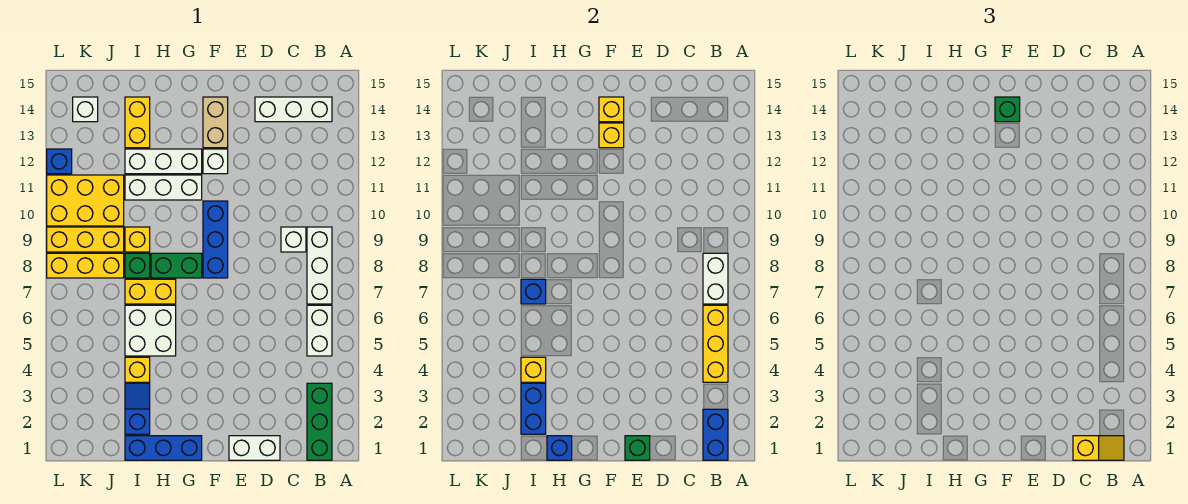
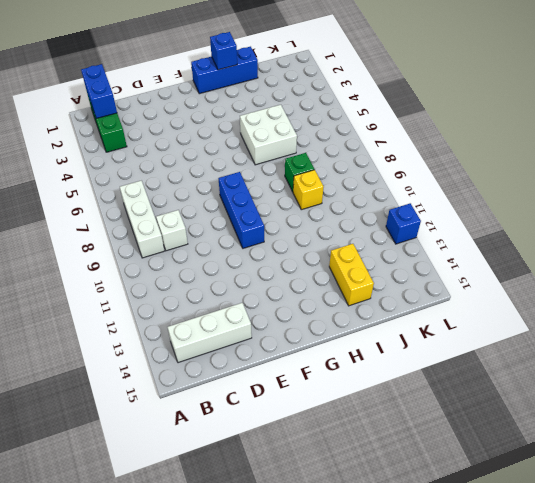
none -> white brick B5:B6 level 1
none -> white brick D1:E1 level 1
none -> white brick F12 level 1
none -> tan brick F13:F14 level 1

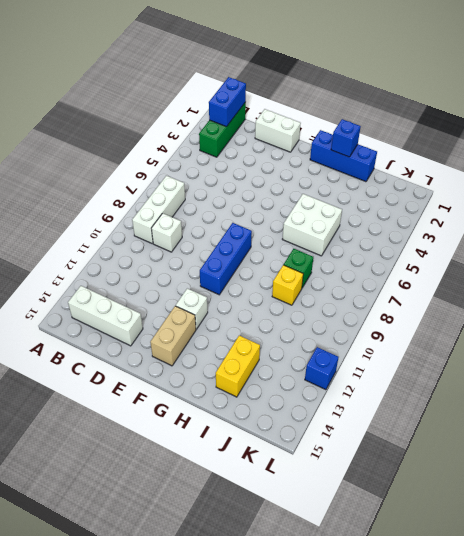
none -> white brick B5:B6 level 1
none -> green brick G8:H8 level 1
none -> white brick G11:I11 level 1
none -> white brick G12:I12 level 1

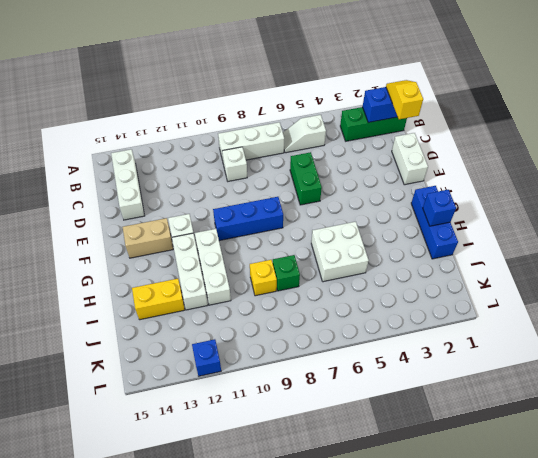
white slope B5:B6 level 1 top 5 -> white brick B5:B6 level 1
green brick D6:E6 level 1 -> green brick G8:H8 level 1
none -> yellow brick H7:I7 level 1
none -> blue slope I2:I3 level 1 top 2
none -> yellow brick I4 level 1
none -> yellow brick J8:L8 level 1

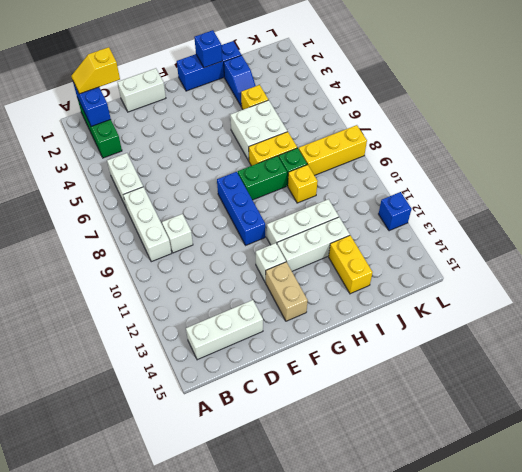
none -> yellow brick J9:L9 level 1
none -> yellow brick J10:L11 level 1
none -> white brick K14 level 1
none -> yellow brick B4:B6 level 2

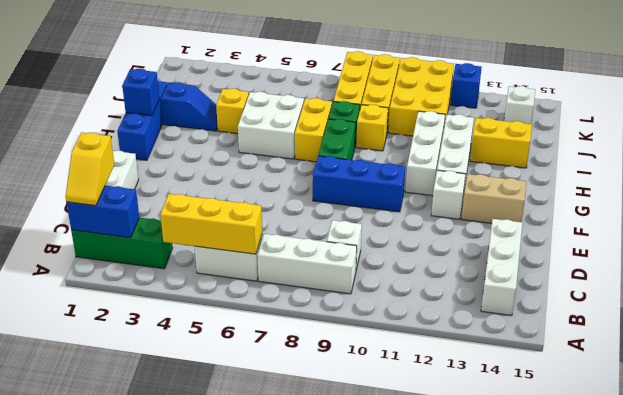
none -> white brick B7:B8 level 2
none -> green brick E1 level 2
none -> yellow brick F13 level 2
none -> yellow brick F14 level 2

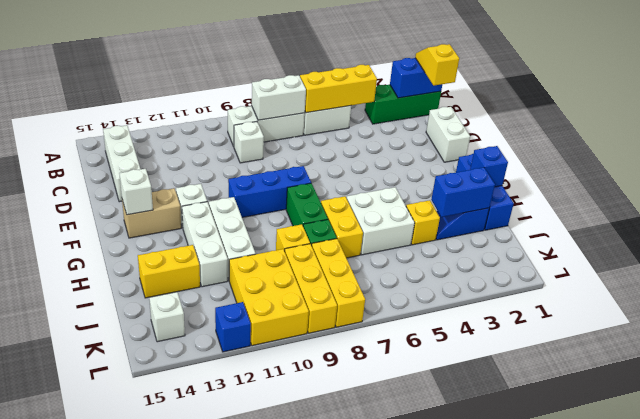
white brick F14 level 2 -> yellow brick F14 level 2
none -> green brick E1 level 2
none -> yellow brick F13 level 2
none -> yellow brick I4 level 2
none -> blue brick I7 level 2

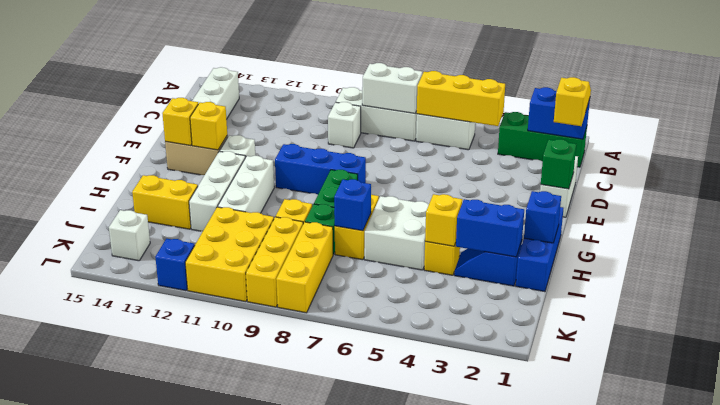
none -> green brick F14 level 3

